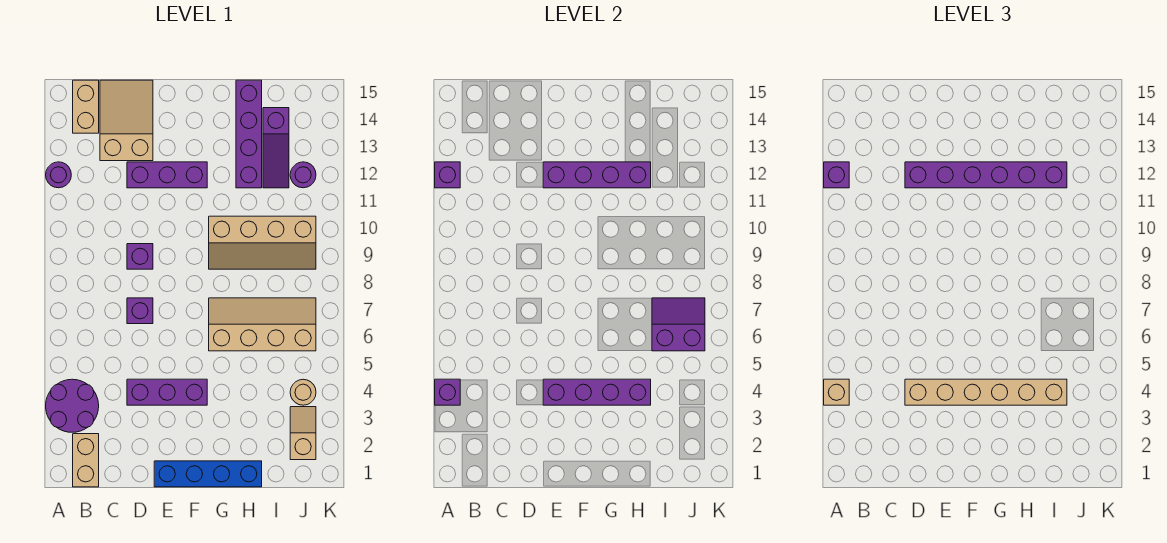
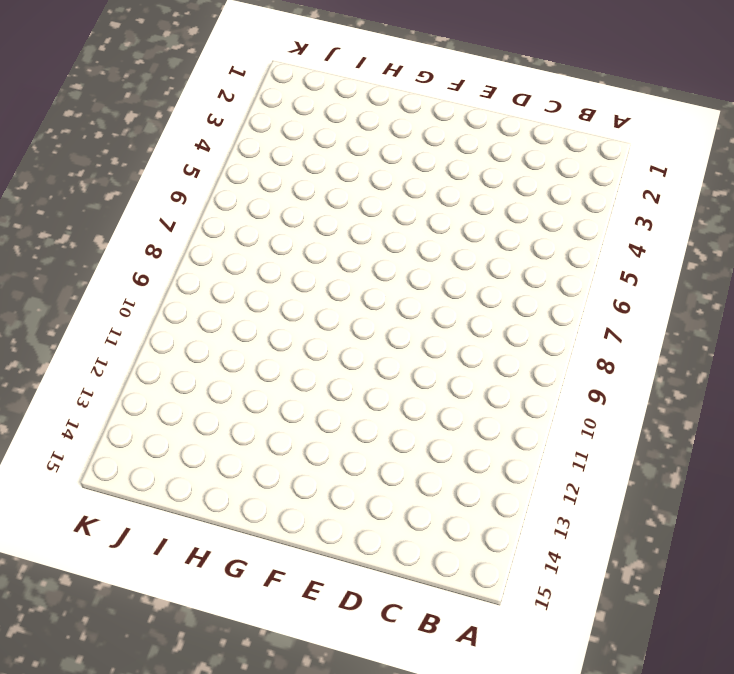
none -> purple round brick A3:B4 level 1
none -> purple round brick A12 level 1
none -> tan brick B1:B2 level 1

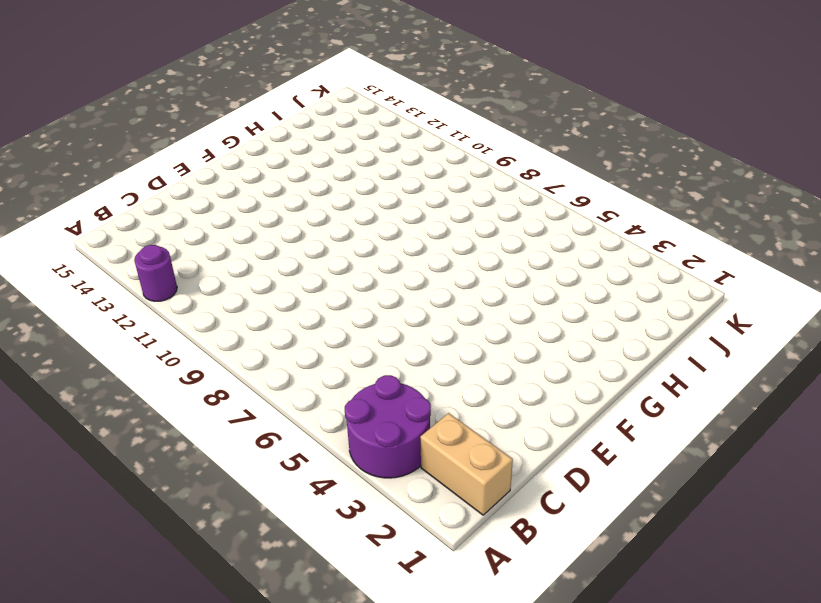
none -> tan brick B14:B15 level 1
none -> tan slope C13:D15 level 1 top 13
none -> purple brick D4:F4 level 1

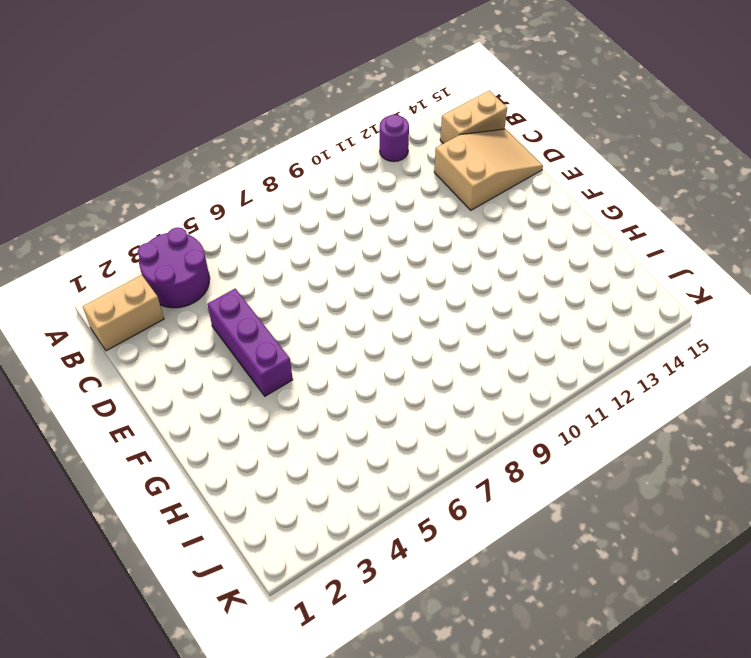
none -> purple brick D7 level 1
none -> purple brick D9 level 1
none -> purple brick D12:F12 level 1

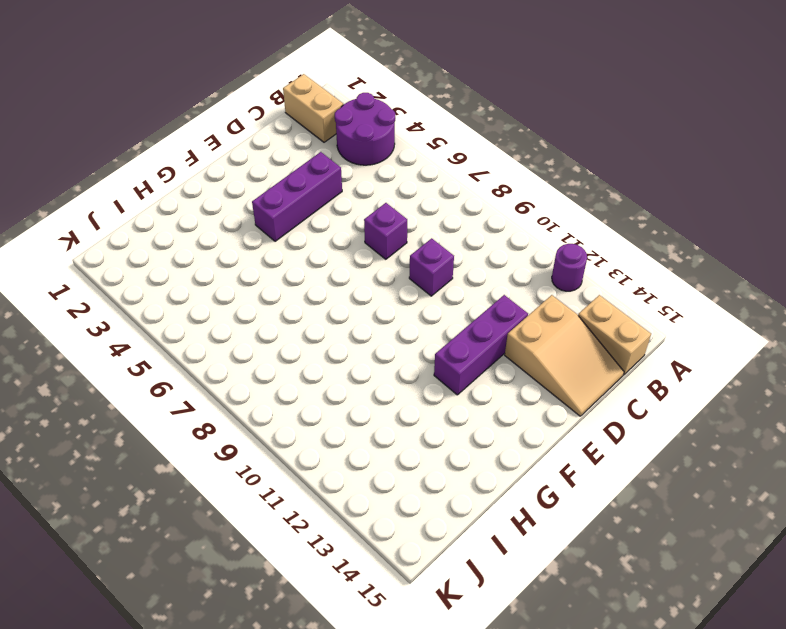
none -> blue brick E1:H1 level 1
none -> tan slope G6:J7 level 1 top 6
none -> tan slope G9:J10 level 1 top 10

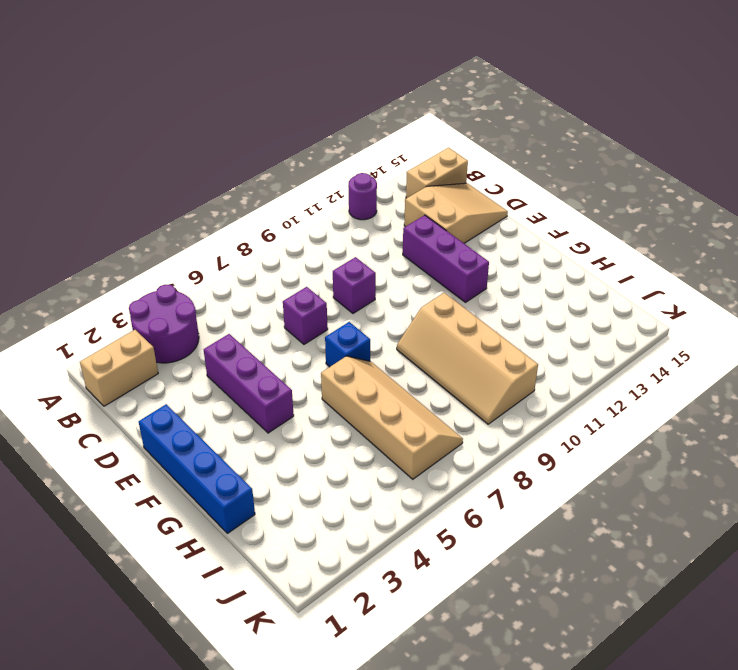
blue brick F7 level 1 -> none
none -> purple brick H12:H15 level 1
none -> purple slope I12:I14 level 1 top 14
none -> tan slope J2:J3 level 1 top 2

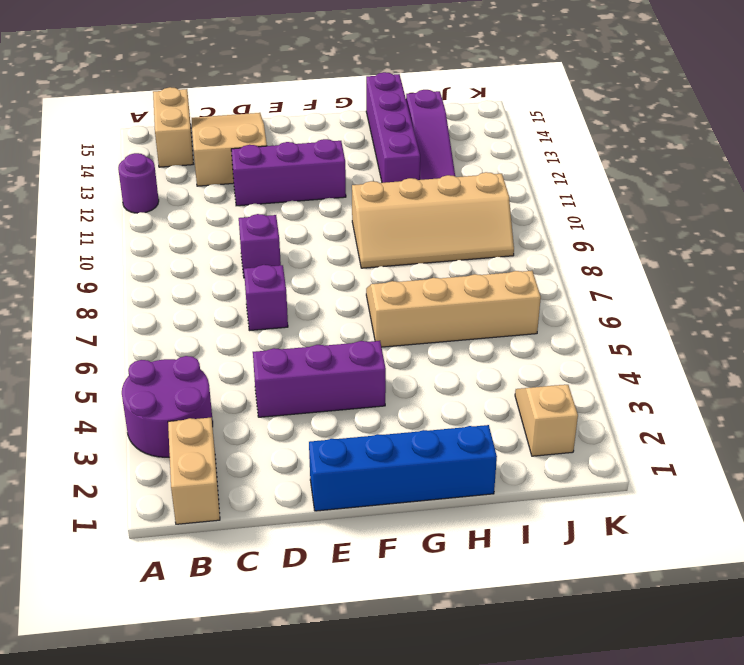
none -> tan round brick J4 level 1
none -> purple round brick J12 level 1
none -> purple brick A4 level 2

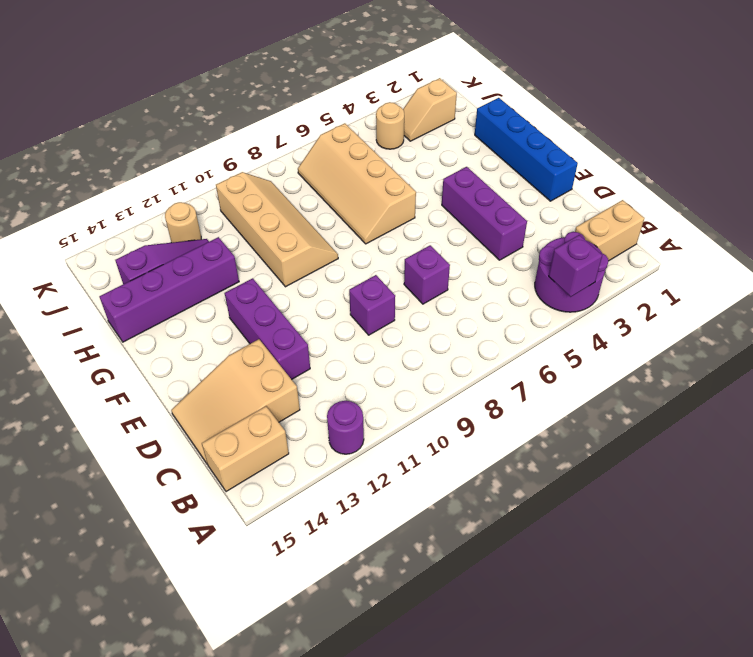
tan round brick J12 level 1 -> purple round brick J12 level 1
none -> purple brick A12 level 2
none -> purple brick E4:H4 level 2
none -> purple brick E12:H12 level 2

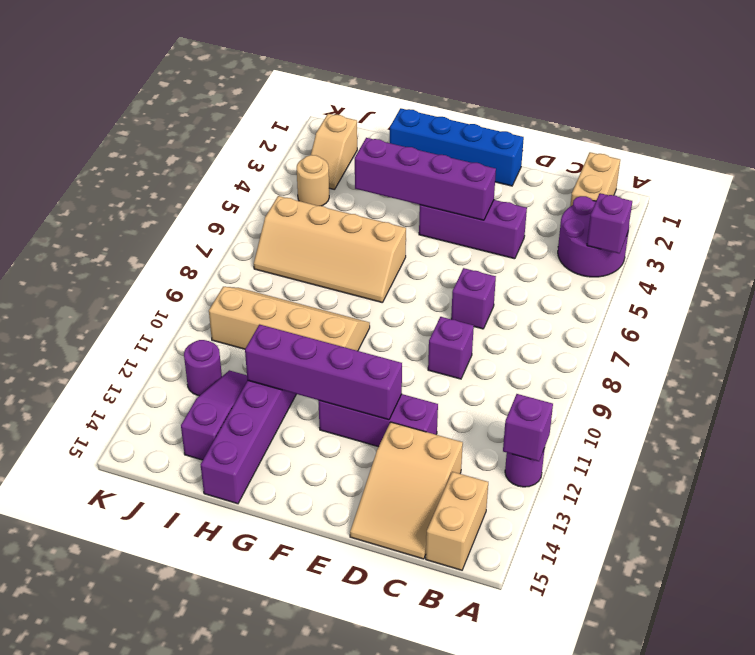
none -> purple slope I6:J7 level 2 top 6
none -> tan brick A4 level 3
none -> purple brick A12 level 3

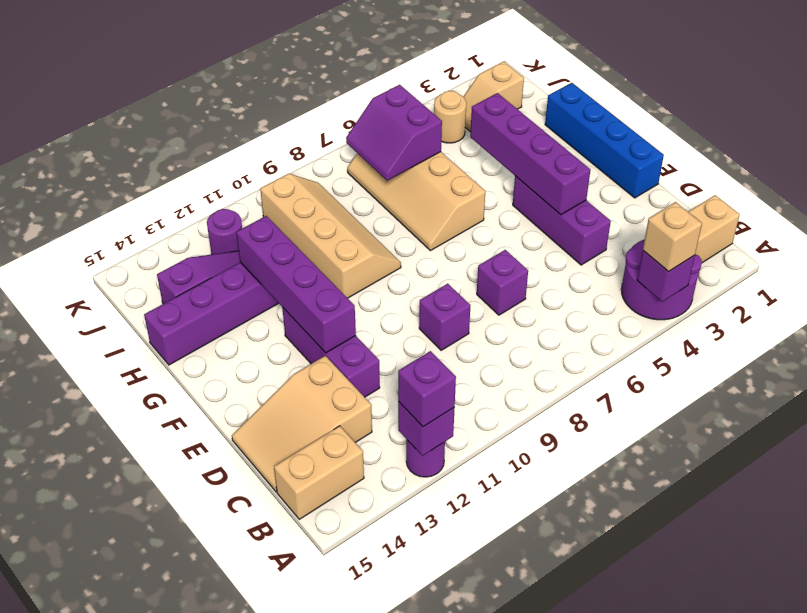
none -> tan brick D4:I4 level 3
none -> purple brick D12:I12 level 3

